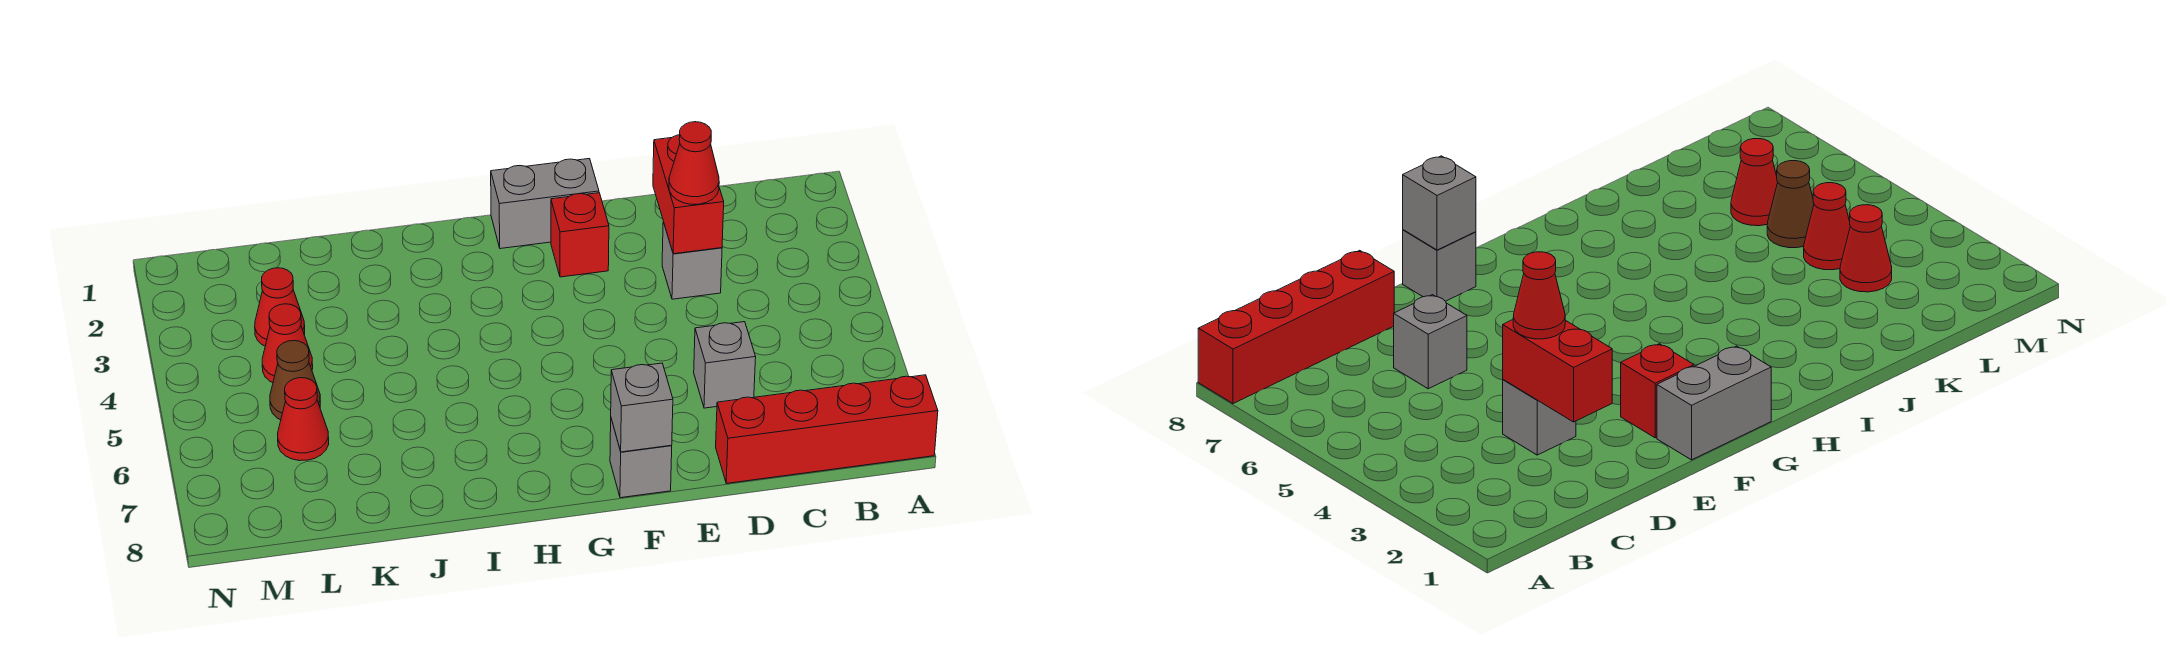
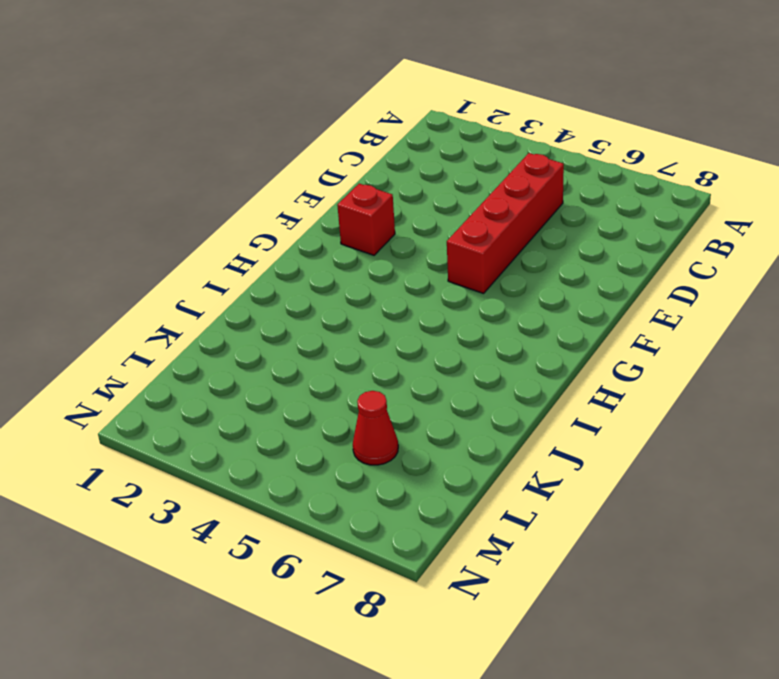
red brick C5:F5 level 1 -> red brick A8:D8 level 1
none -> grey brick D3 level 1
none -> grey brick D6 level 1
none -> grey brick F1:G1 level 1

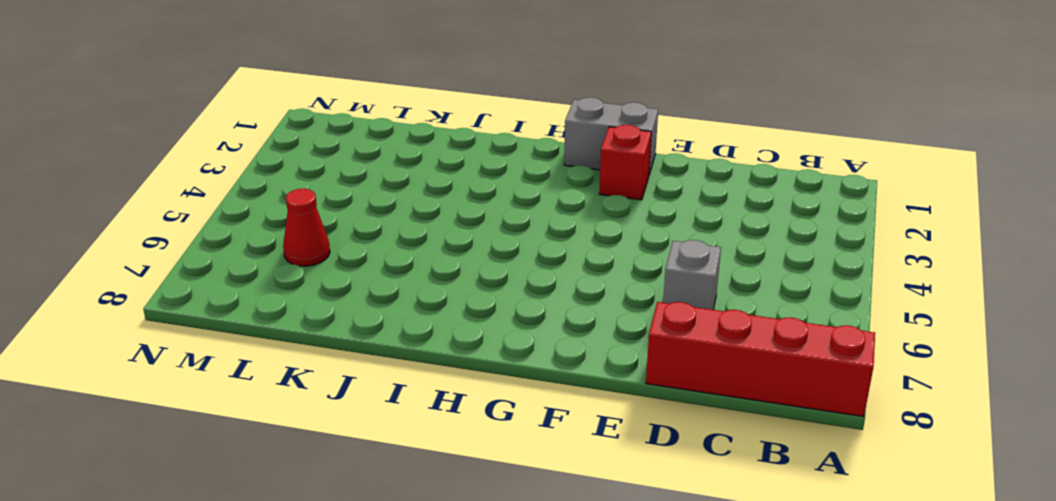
none -> grey brick D3 level 1
none -> grey brick F8 level 1
none -> red cone L3 level 1

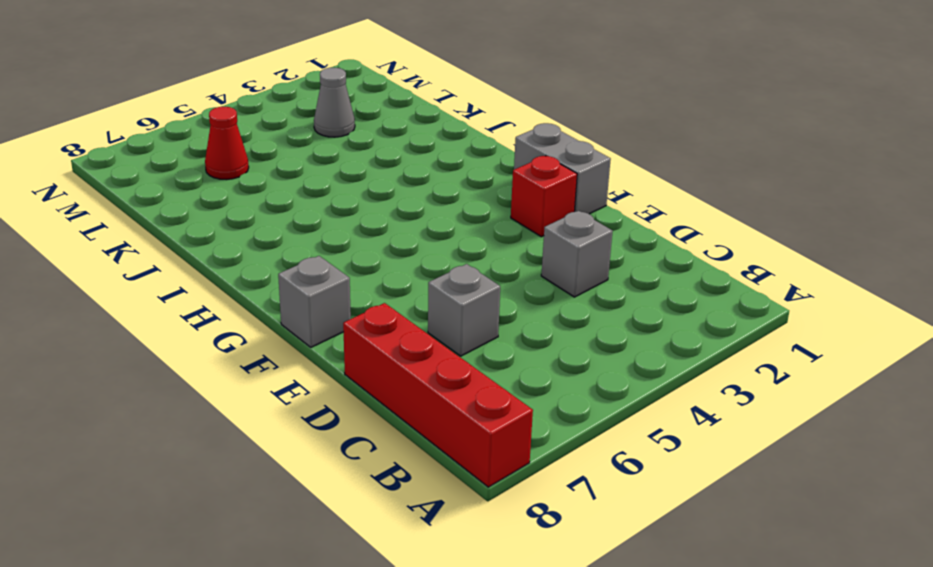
grey cone L3 level 1 -> red cone L3 level 1
none -> red cone L4 level 1
none -> brown cone L5 level 1
none -> red brick D2:D3 level 2

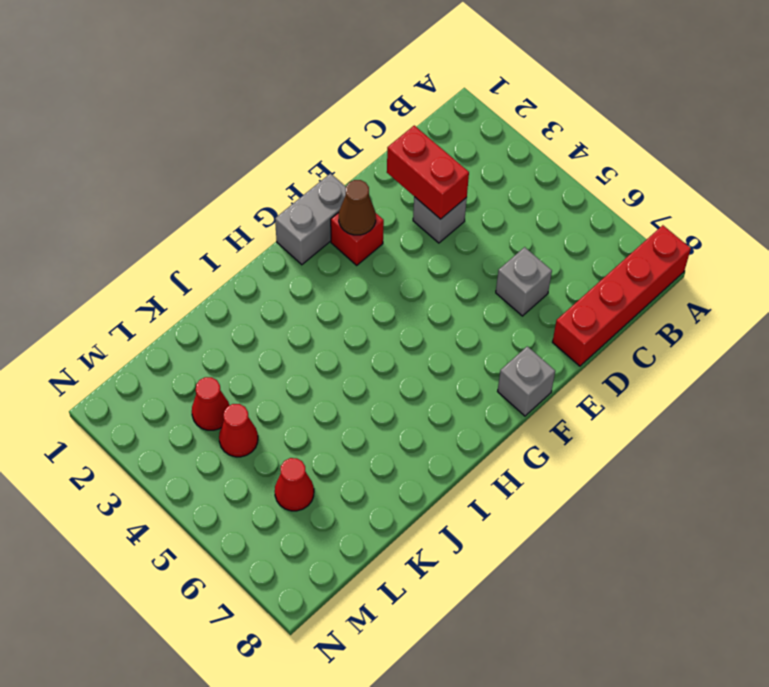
brown cone F2 level 2 -> brown cone L5 level 1
none -> grey brick F8 level 2
none -> red cone D3 level 3

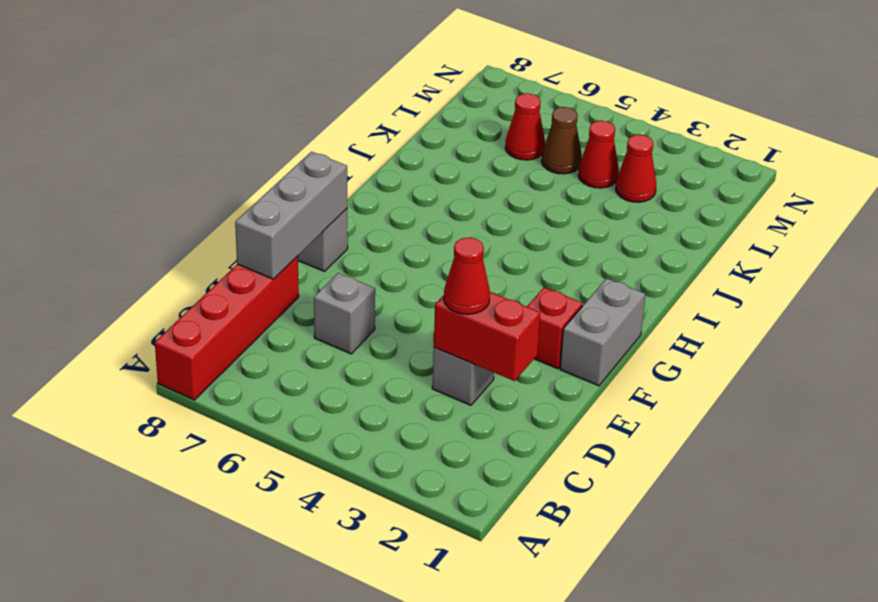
grey brick D8:F8 level 2 -> grey brick F8 level 2

